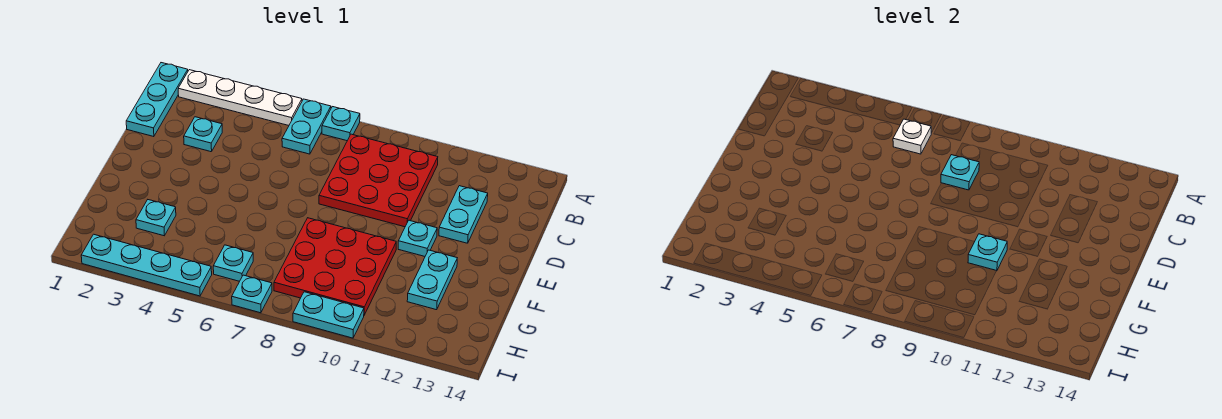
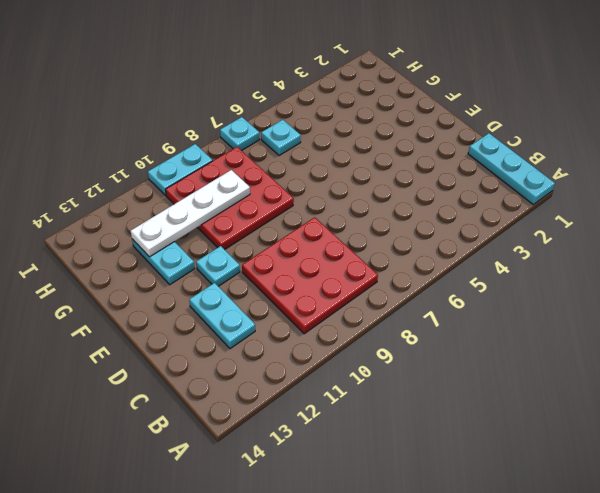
white plate G9:G12 level 2 -> white plate A2:A5 level 1
none -> cyan plate A6:B6 level 1
none -> cyan plate A7 level 1
none -> cyan plate C3 level 1

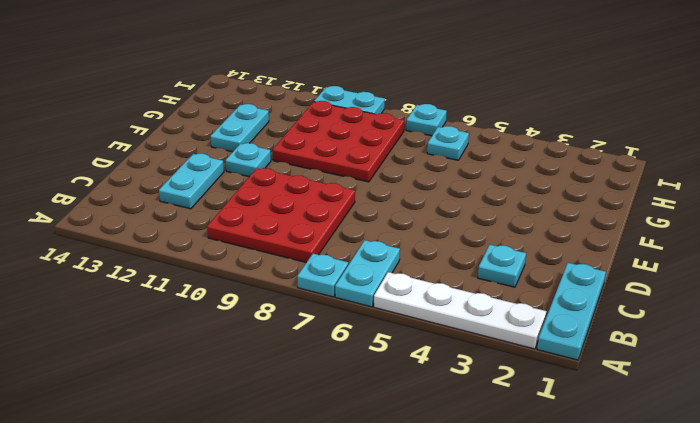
none -> cyan plate G3 level 1
none -> cyan plate I2:I5 level 1
none -> white plate B6 level 2

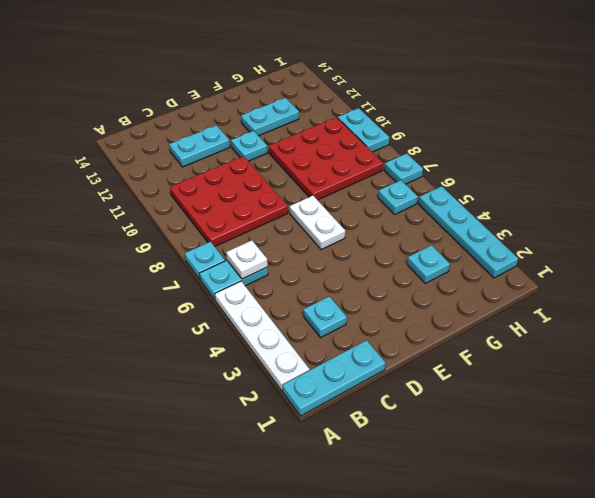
white plate E6:E7 level 1 -> none
none -> cyan plate C8 level 2
none -> cyan plate F10 level 2

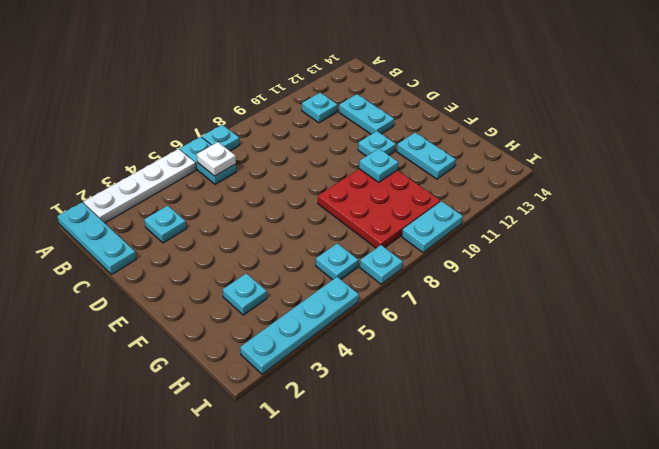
cyan plate B11 level 1 -> cyan plate C8 level 2
none -> red plate B8:D10 level 1

